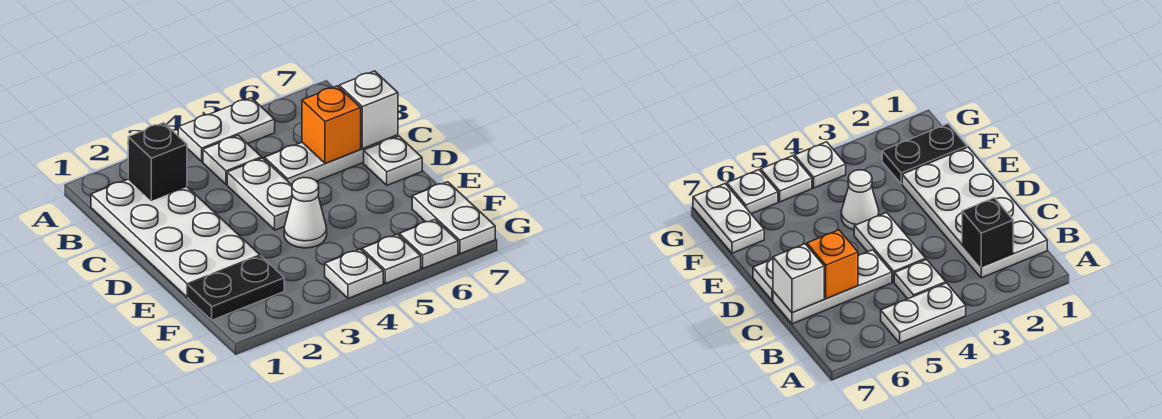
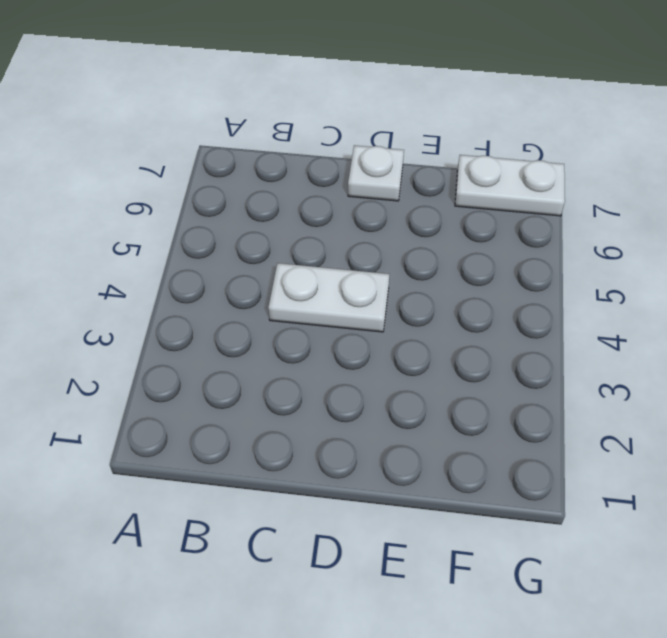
none -> white plate A4:A5 level 1
none -> white plate B1:E2 level 1
none -> white plate B4 level 1

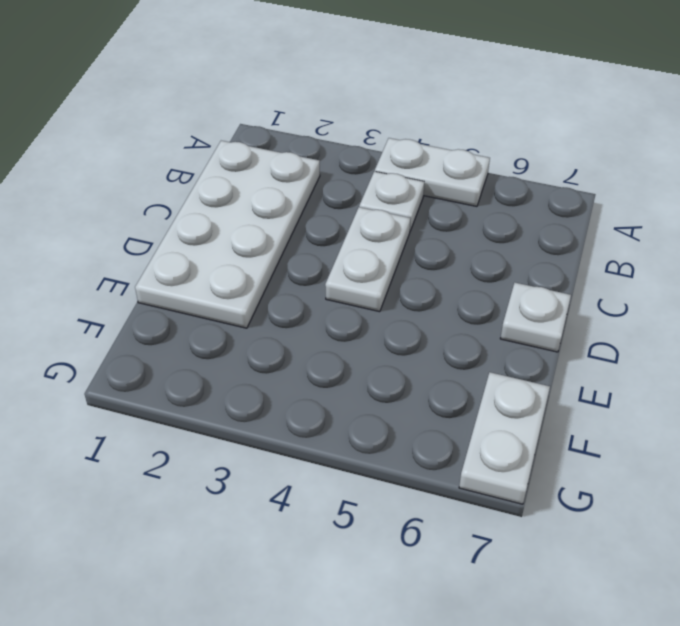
none -> white plate C5:C7 level 1
none -> white cone E4 level 1
none -> black plate F1:F2 level 1

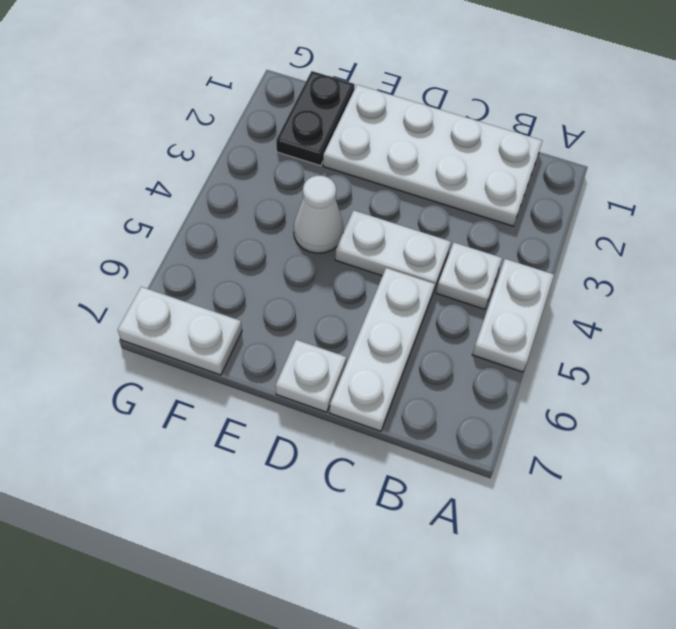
none -> white plate G4 level 1
none -> white plate G5 level 1
none -> white plate G6 level 1

